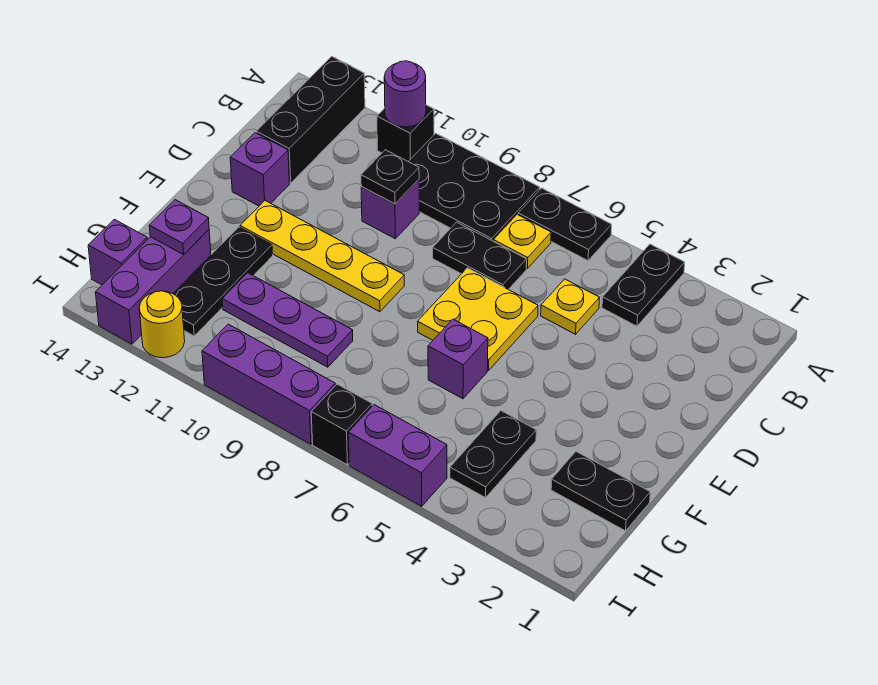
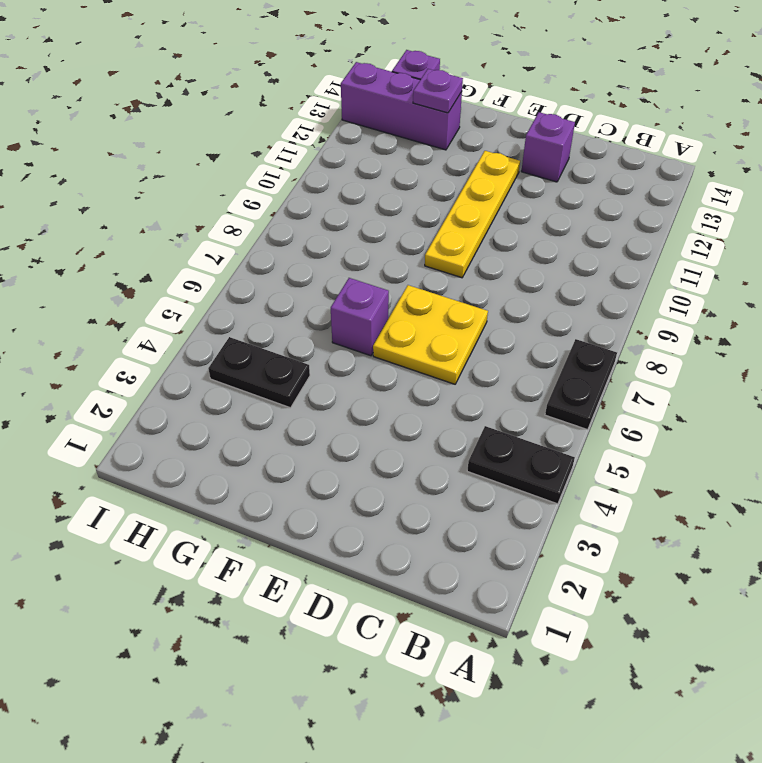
none -> black plate A8:B10 level 1
none -> black brick A11 level 1
none -> black brick A13:C13 level 1

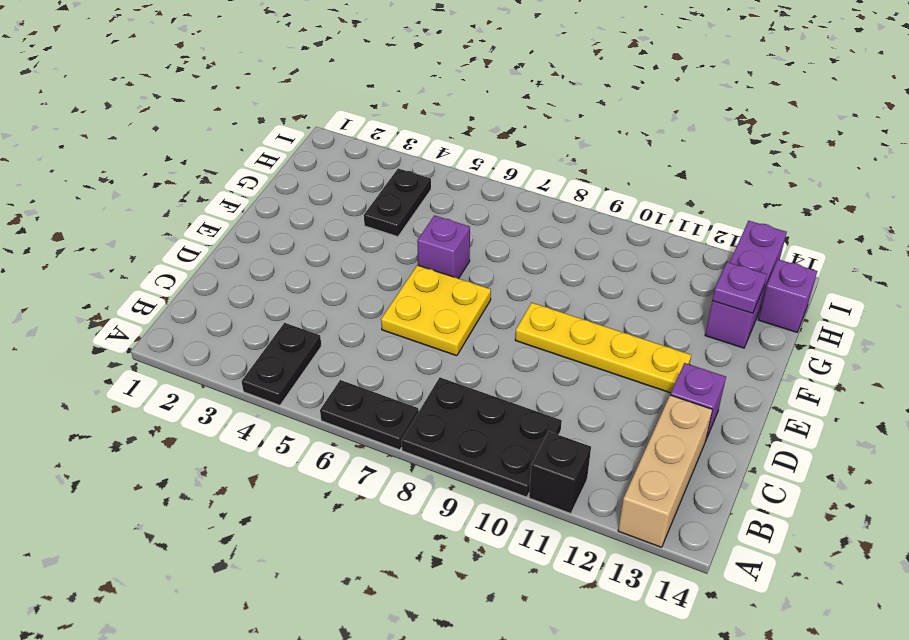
tan brick A13:C13 level 1 -> black brick A13:C13 level 1
none -> yellow plate B7 level 1
none -> yellow plate C5 level 1
none -> black plate C7:C8 level 1

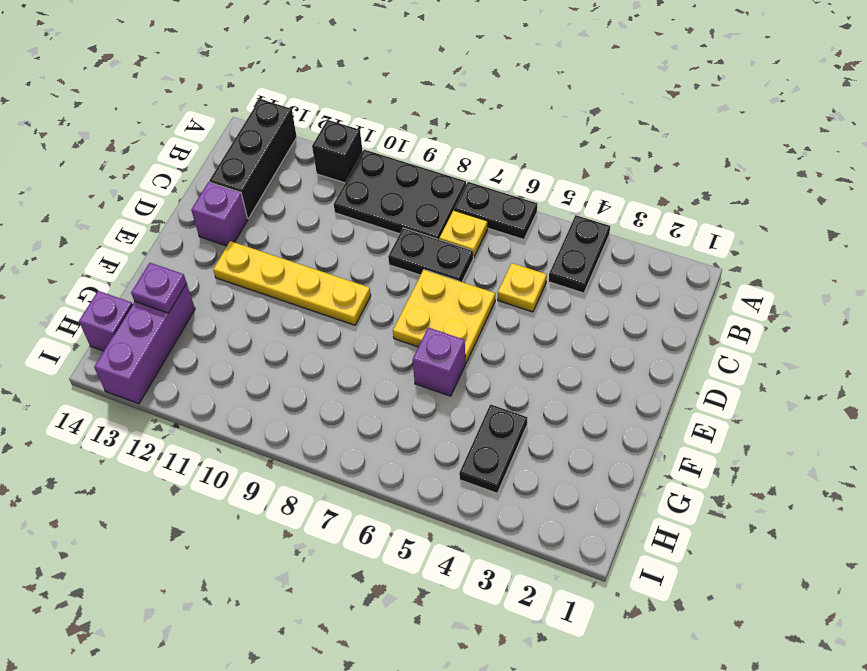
none -> purple brick C10 level 1
none -> black plate F12:H12 level 1
none -> black plate G1:G2 level 1

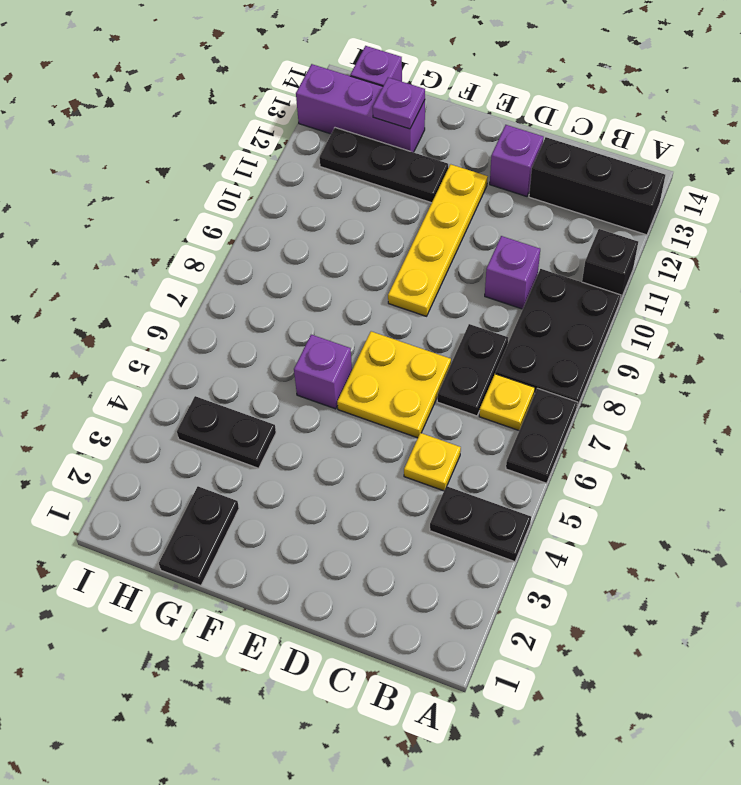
none -> purple plate G9:G11 level 1
none -> purple brick I5:I6 level 1
none -> black brick I7 level 1

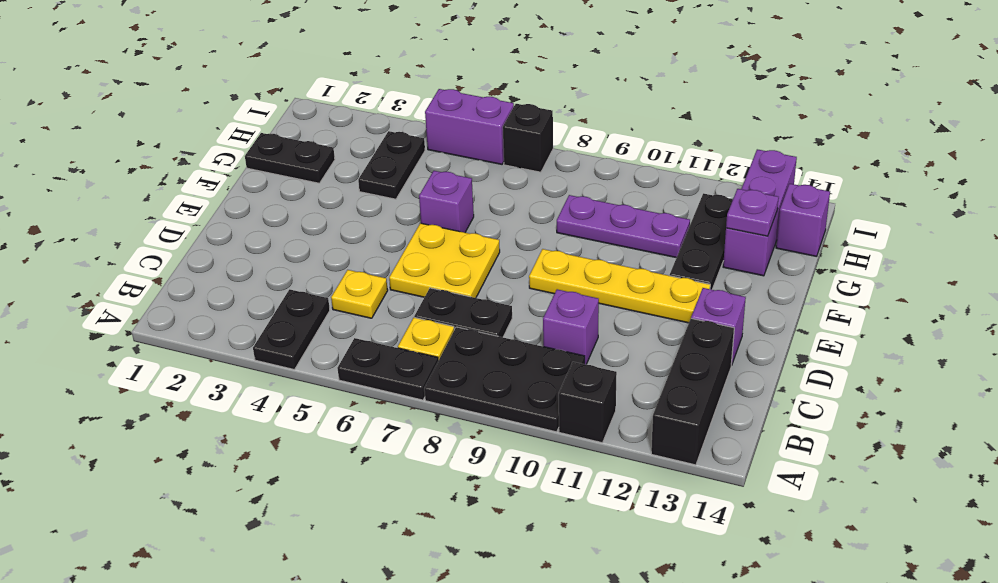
none -> purple brick I8:I10 level 1
none -> yellow round brick I12 level 1
none -> purple round brick A11 level 2

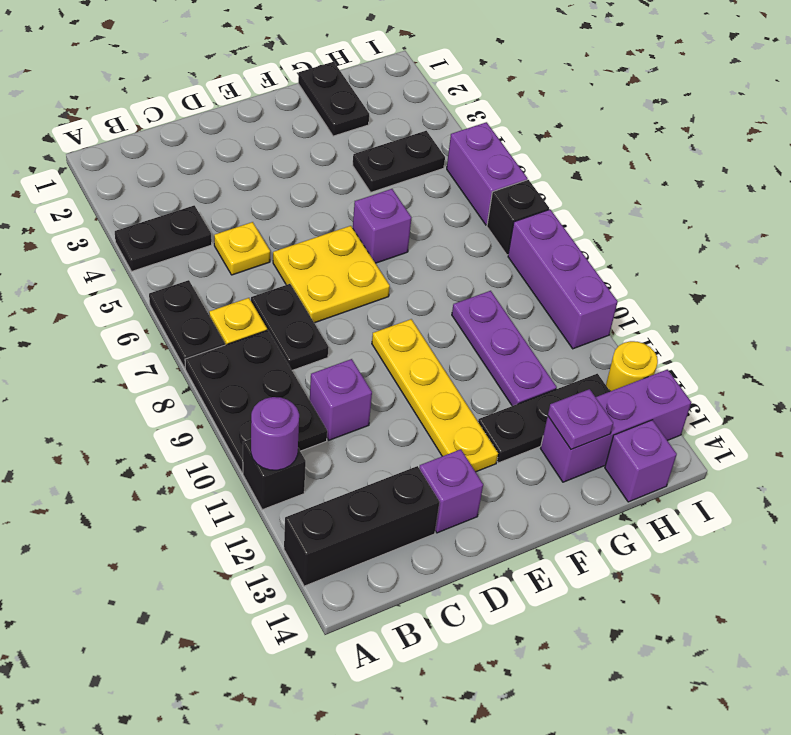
none -> black plate C10 level 2

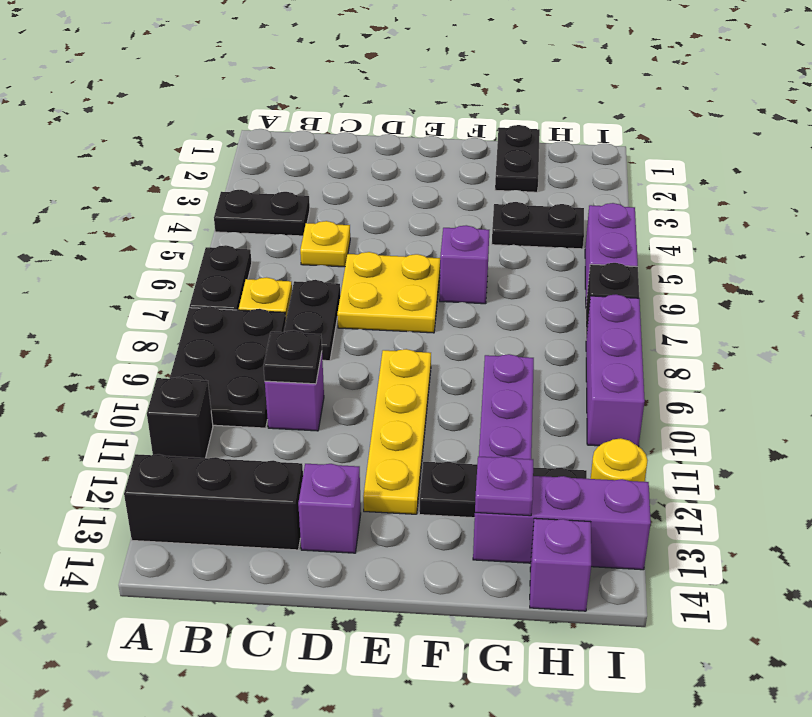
none -> purple round brick A11 level 2

